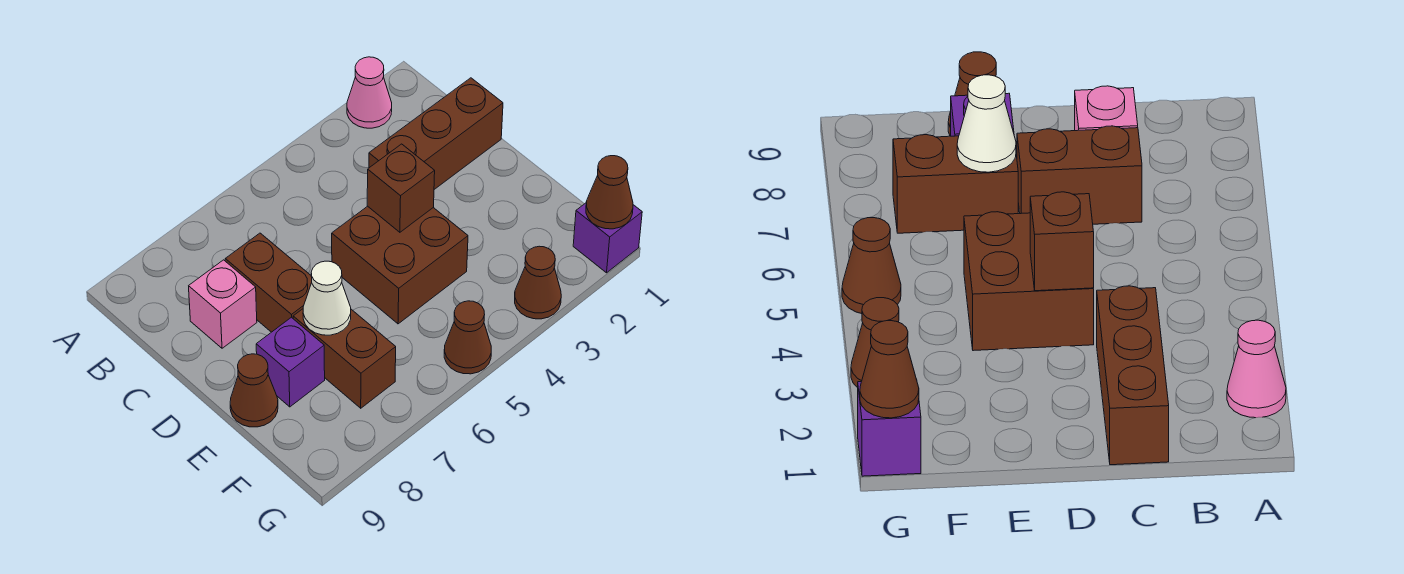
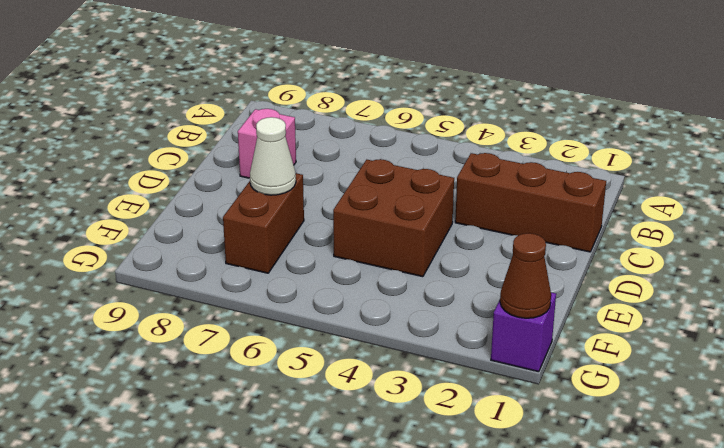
none -> pink cone A2 level 1
none -> brown brick C7:D7 level 1
none -> purple brick E8 level 1

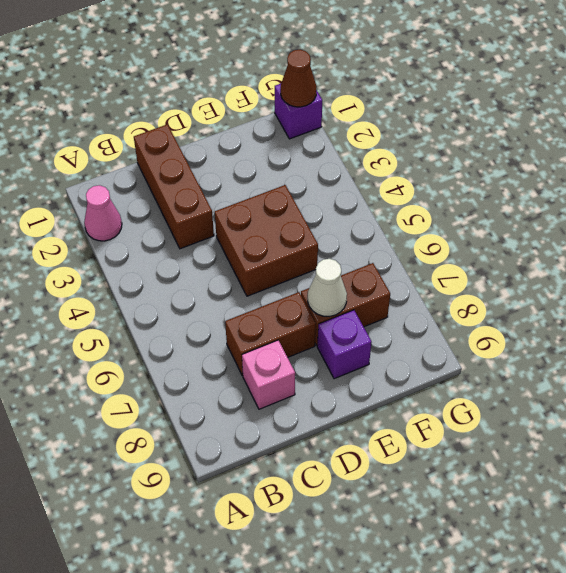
none -> brown cone E9 level 1
none -> brown cone G3 level 1
none -> brown cone G5 level 1

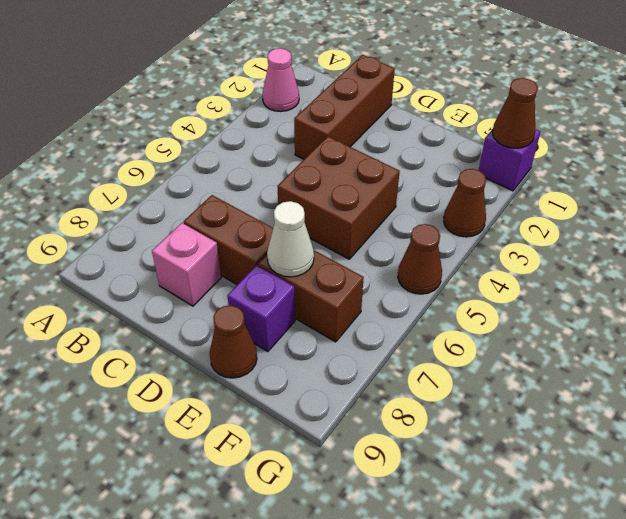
none -> brown brick D4 level 2

